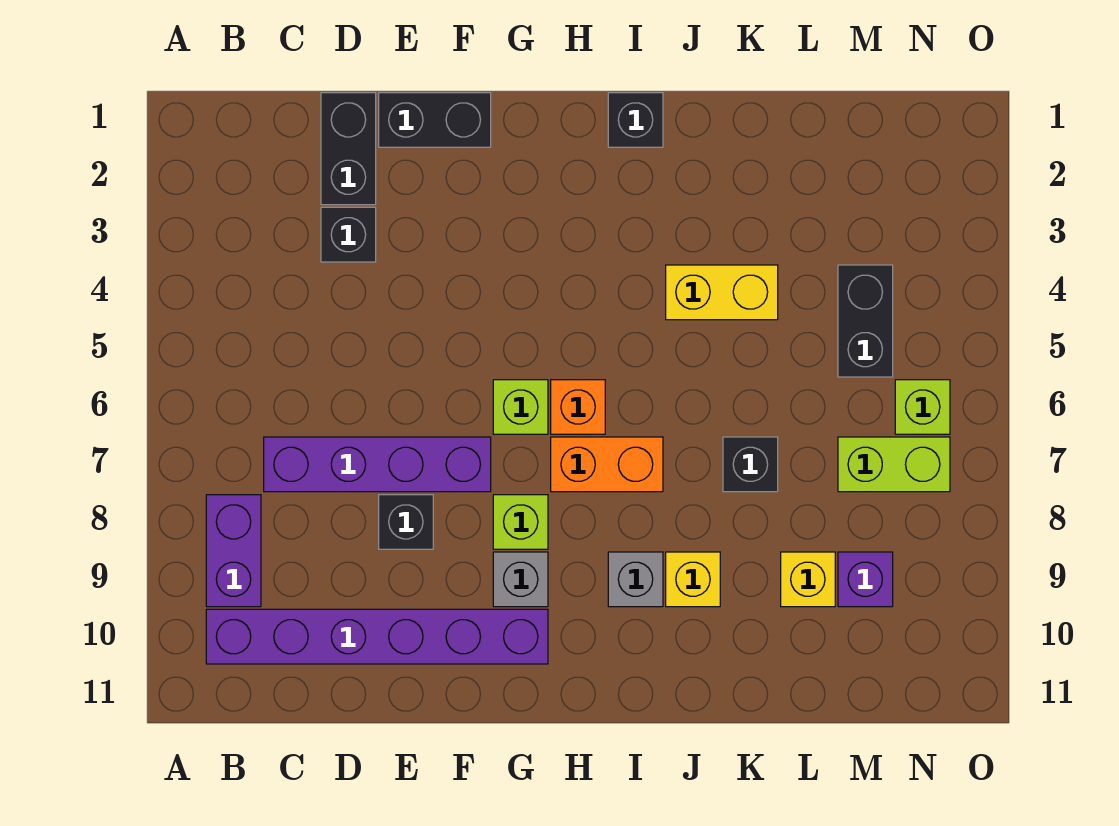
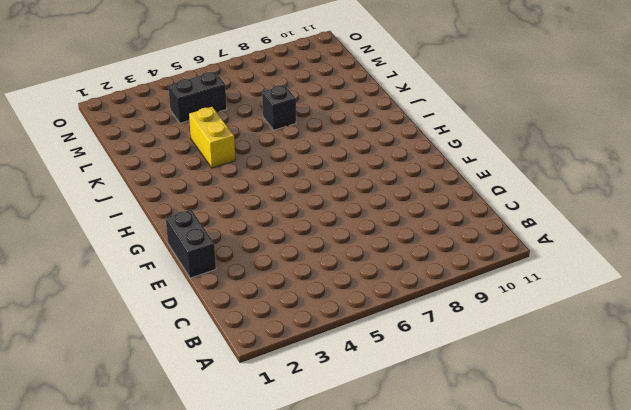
none -> purple brick B8:B9 level 1
none -> purple brick B10:G10 level 1
none -> purple brick C7:F7 level 1

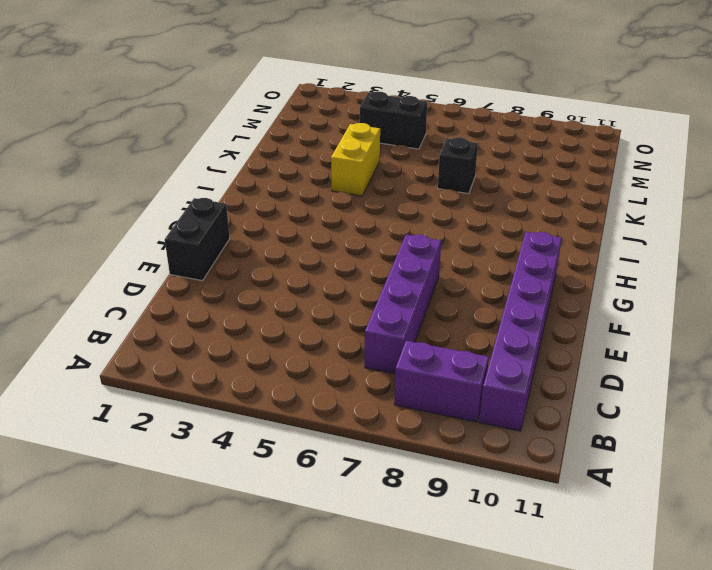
none -> black brick D1:D2 level 1
none -> black brick D3 level 1
none -> black brick E8 level 1

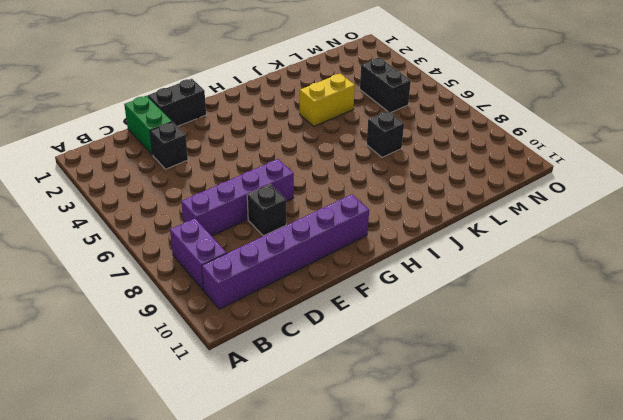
green brick D1:D2 level 1 -> black brick D1:D2 level 1
none -> lime brick G6 level 1
none -> lime brick G8 level 1
none -> grey brick G9 level 1

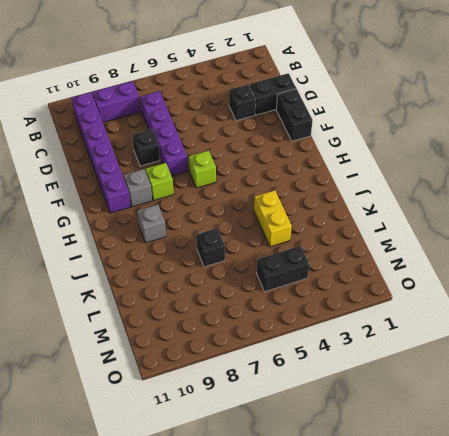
none -> orange brick H6 level 1
none -> orange brick H7:I7 level 1
none -> black brick I1 level 1

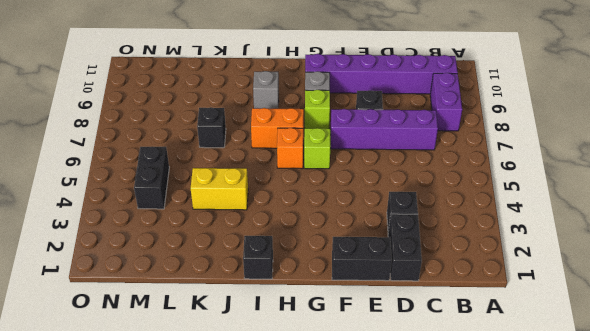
none -> yellow brick J9 level 1
none -> yellow brick L9 level 1
none -> lime brick M7:N7 level 1

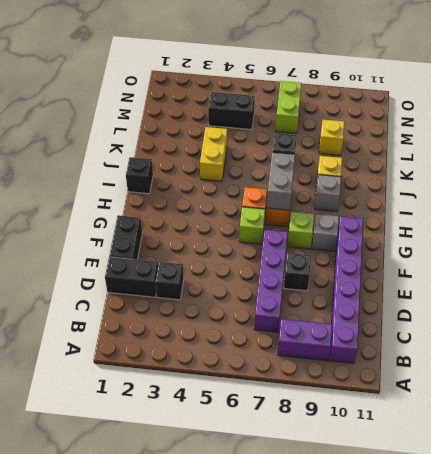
grey brick H7:I7 level 2 -> none
none -> purple brick M9 level 1
none -> lime brick N6 level 1

